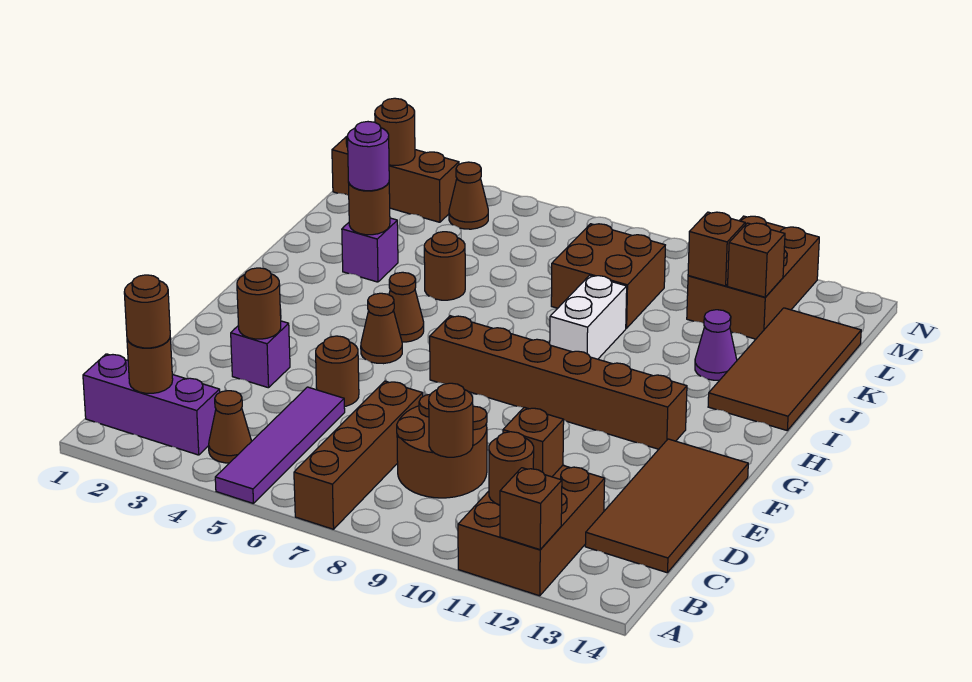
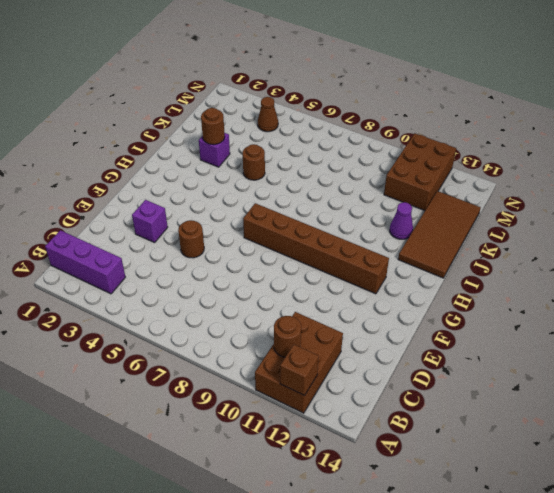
none -> purple tile A5:D5 level 1
none -> brown brick A7:D7 level 1
none -> brown cone B4 level 1
none -> brown round brick C8:D9 level 1

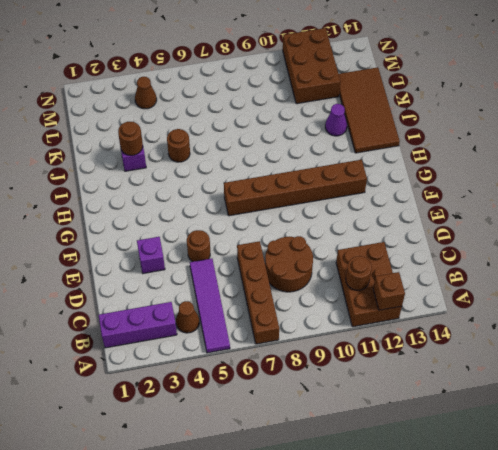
none -> brown tile C13:F14 level 1
none -> brown cone G5 level 1
none -> brown cone H5 level 1
none -> white brick I9:J9 level 1

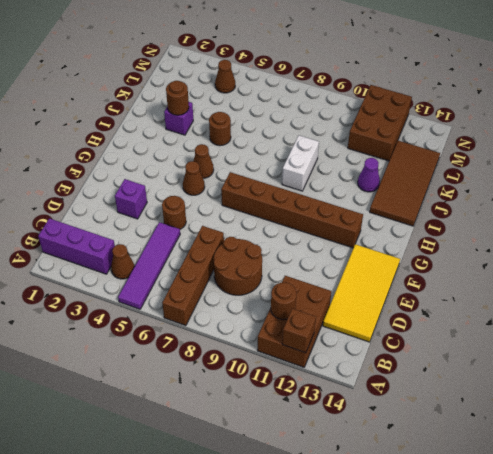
yellow tile C13:F14 level 1 -> brown tile C13:F14 level 1
none -> brown brick K8:L9 level 1
none -> brown brick M1:M3 level 1
none -> brown round brick B2 level 2
none -> brown round brick C9 level 2

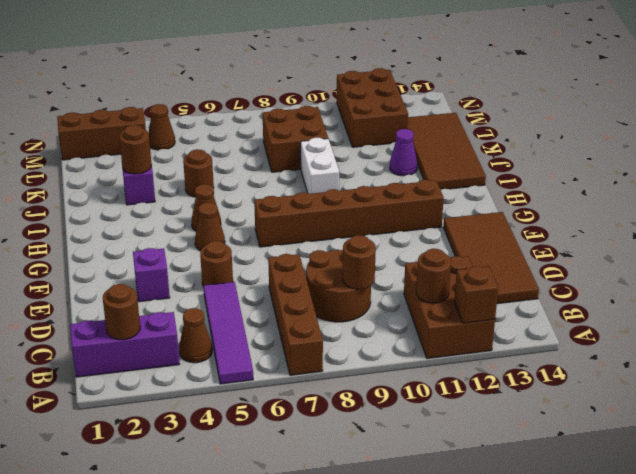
none -> brown brick C11 level 2
none -> brown round brick E3 level 2
none -> brown brick L11 level 2
none -> brown brick L12 level 2

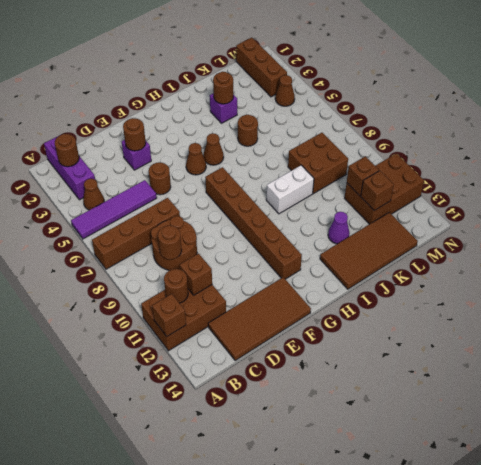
none -> brown round brick M2 level 2
none -> brown round brick B2 level 3
none -> purple round brick J3 level 3

